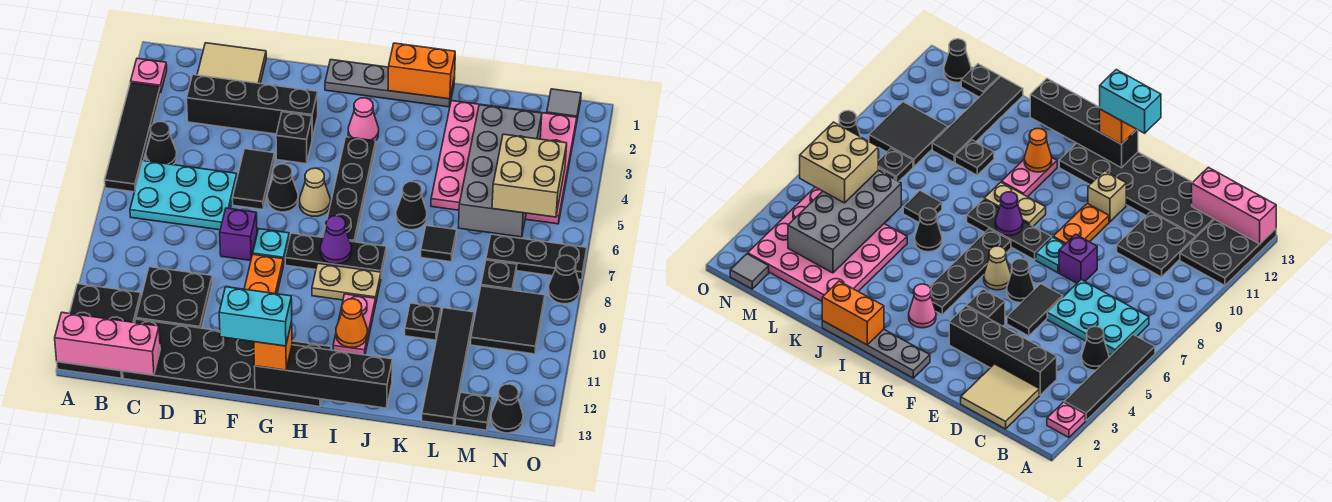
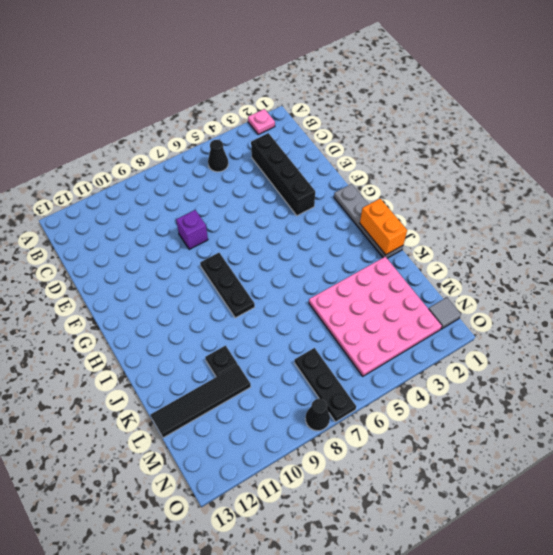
none -> black tile A3:A6 level 1
none -> black plate A11:B13 level 1
none -> cyan plate B6:D7 level 1
none -> tan tile C1:D2 level 1

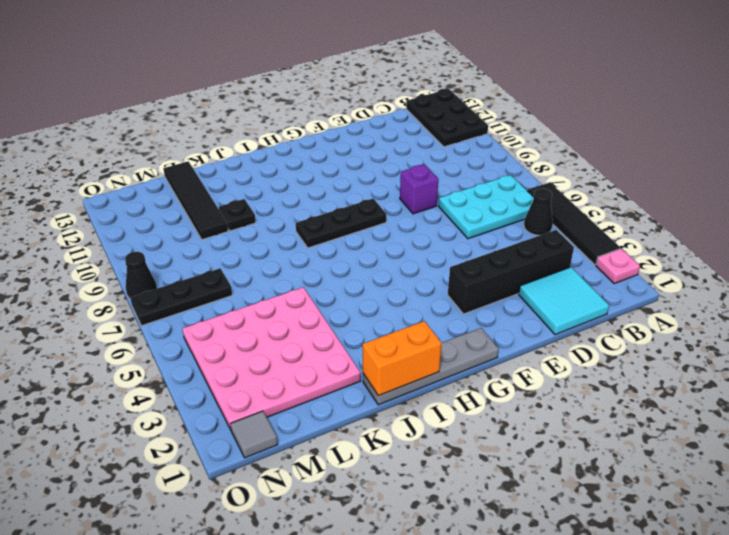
cyan tile C1:D2 level 1 -> tan tile C1:D2 level 1
none -> black plate C10:D11 level 1
none -> black plate C12:H13 level 1
none -> black tile E5:E6 level 1
none -> black brick F4 level 1

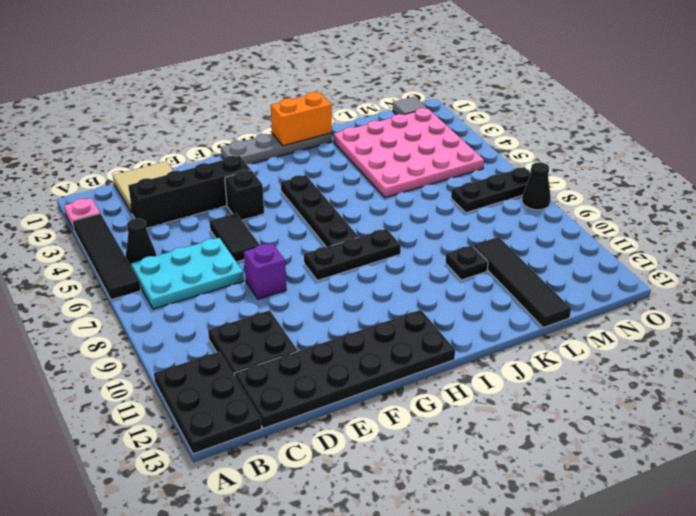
none -> black cone F6 level 1
none -> cyan plate F8 level 1
none -> orange plate F9:F10 level 1
none -> tan brick F11 level 1

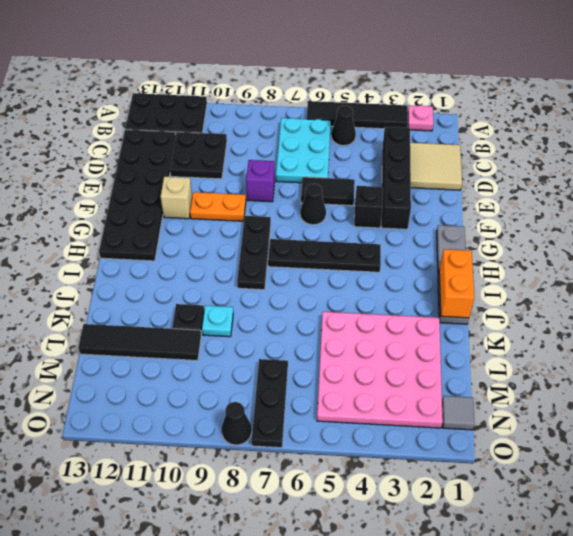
cyan plate K9 level 1 -> cyan plate F8 level 1
none -> tan cone G6 level 1
none -> pink cone H3 level 1
none -> tan plate H9:I9 level 1
none -> pink plate I10:I11 level 1

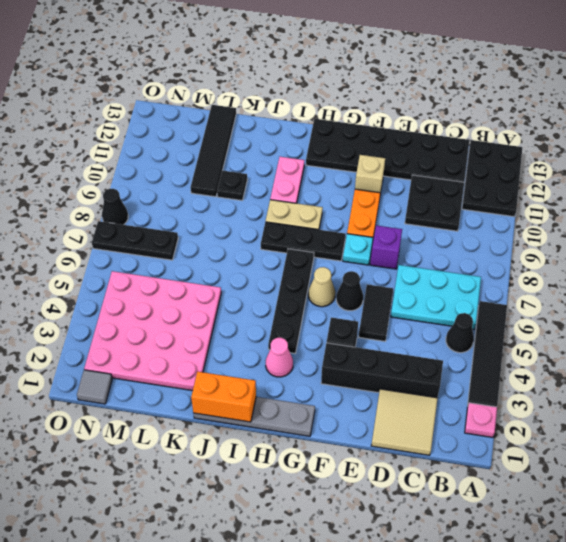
none -> black cone J6 level 1
none -> black tile K7 level 1
none -> black plate M8 level 1
none -> black tile M9:N10 level 1

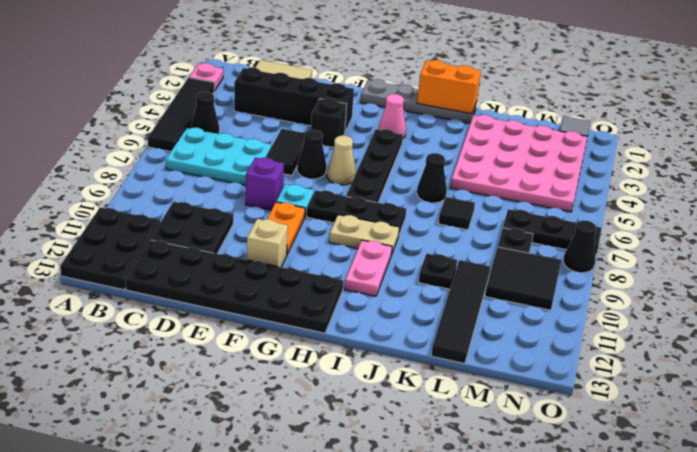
none -> black plate M13 level 1
none -> black cone N13 level 1
none -> pink brick A13:C13 level 2
none -> black brick G13:J13 level 2

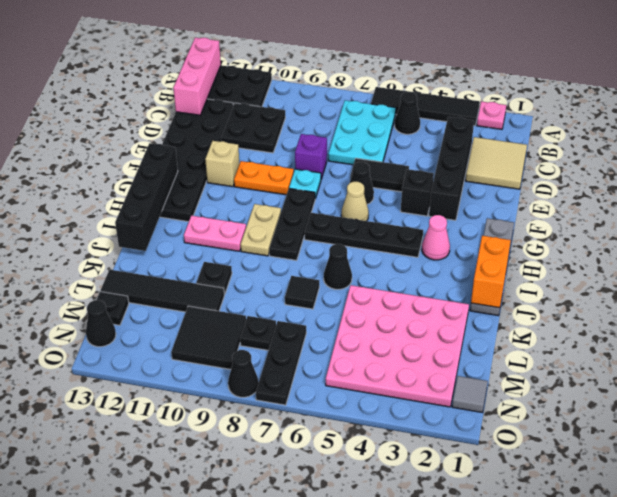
none -> purple cone H8 level 2
none -> orange cone I11 level 2
none -> grey brick L3:M6 level 2
none -> orange brick G13 level 3

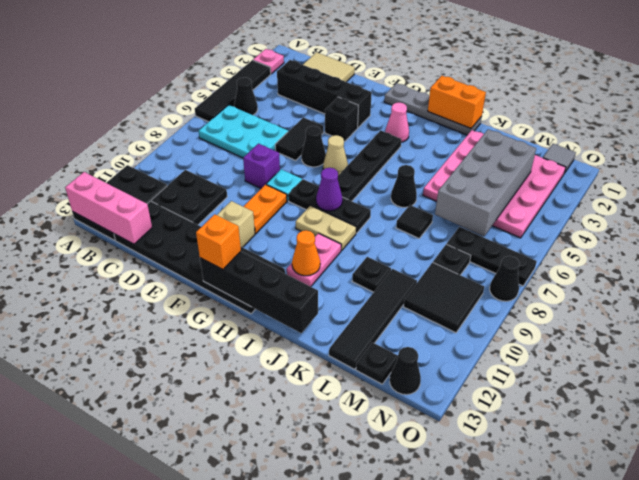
none -> tan brick M5:N6 level 3
none -> cyan brick F13:G13 level 4

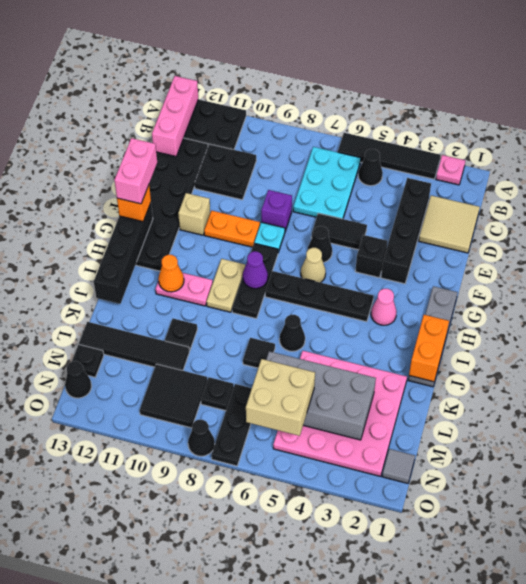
pink brick F13:G13 level 4 -> cyan brick F13:G13 level 4

